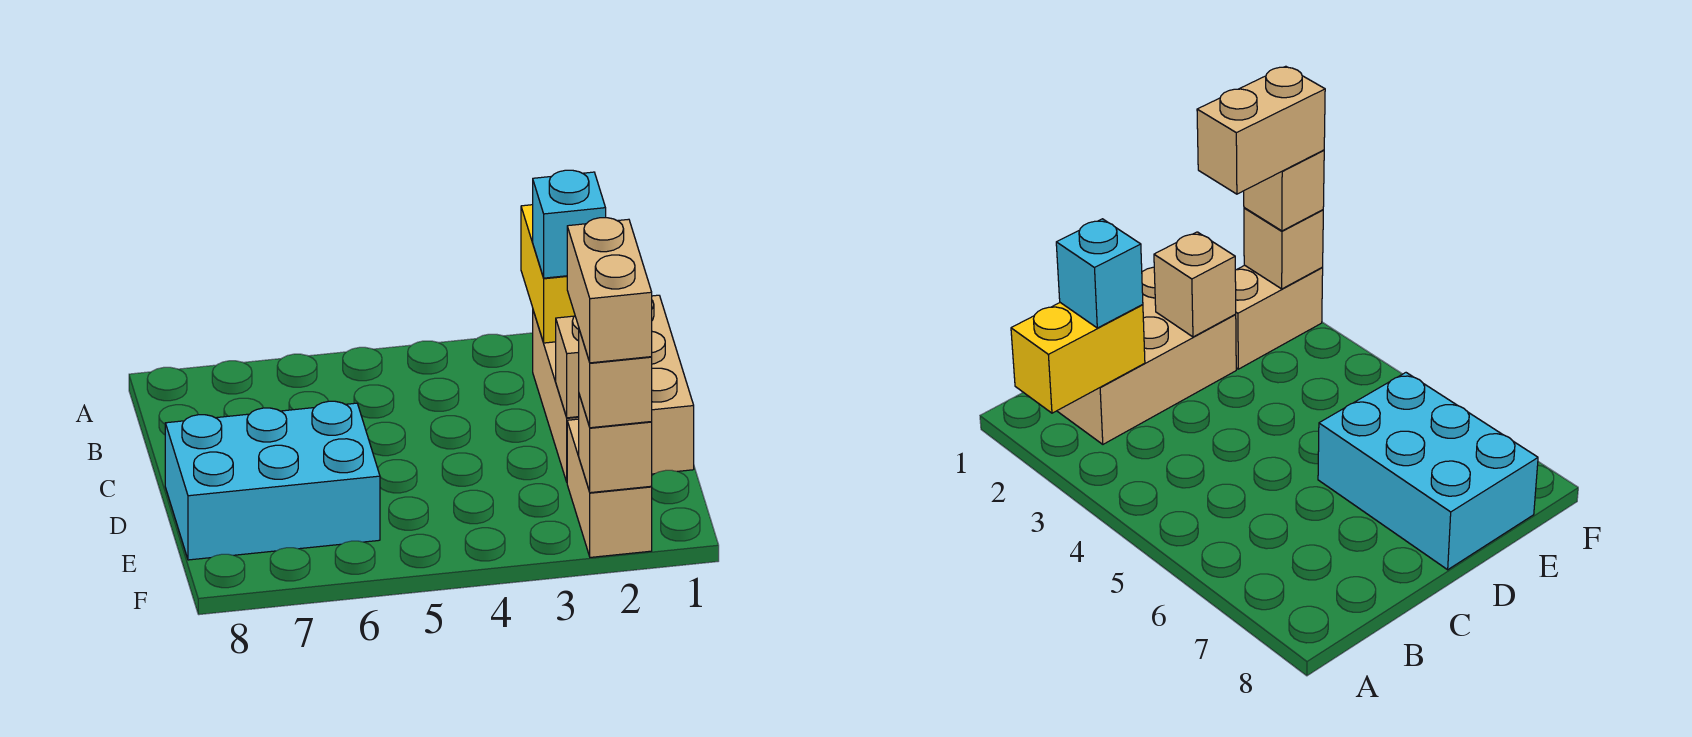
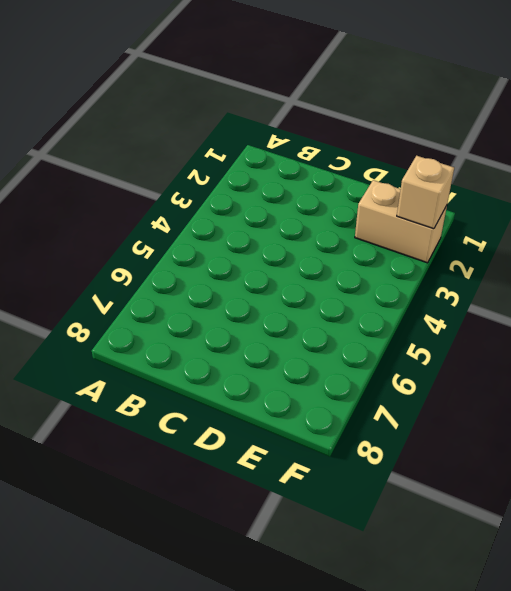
none -> tan brick B1:D2 level 1
none -> cyan brick D6:E8 level 1

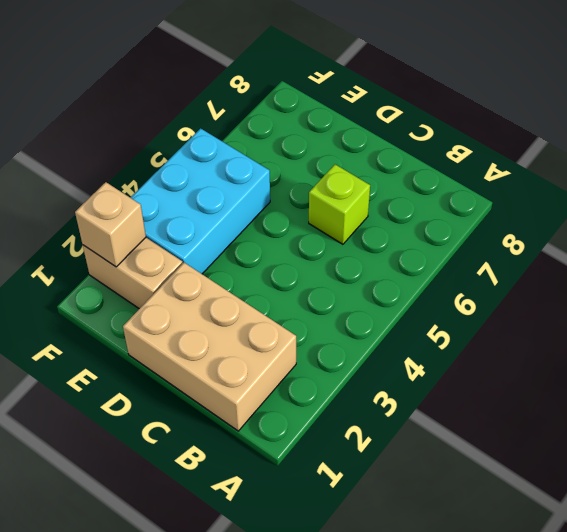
lime brick C6 level 1 -> none
cyan brick E3:F5 level 1 -> cyan brick D6:E8 level 1
none -> yellow brick A2:B2 level 2
none -> tan brick D2 level 2

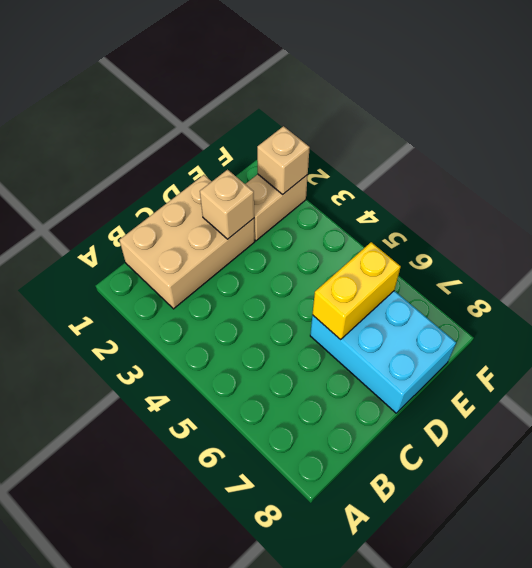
yellow brick D6:E6 level 2 -> yellow brick A2:B2 level 2
none -> cyan brick B2 level 3
none -> tan brick F2 level 3

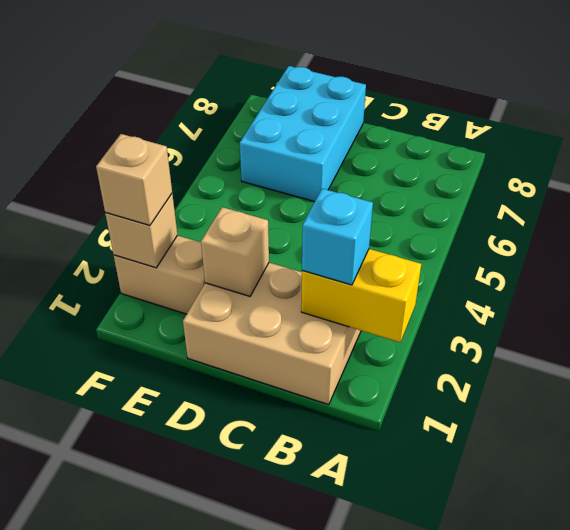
none -> tan brick E2:F2 level 4

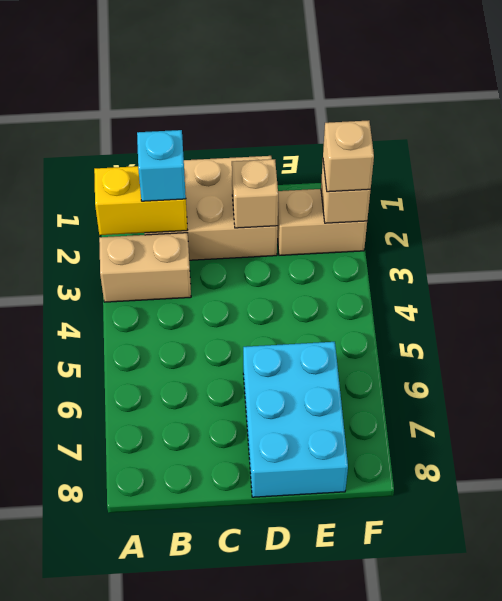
tan brick A3:B3 level 1 -> tan brick E2:F2 level 4

